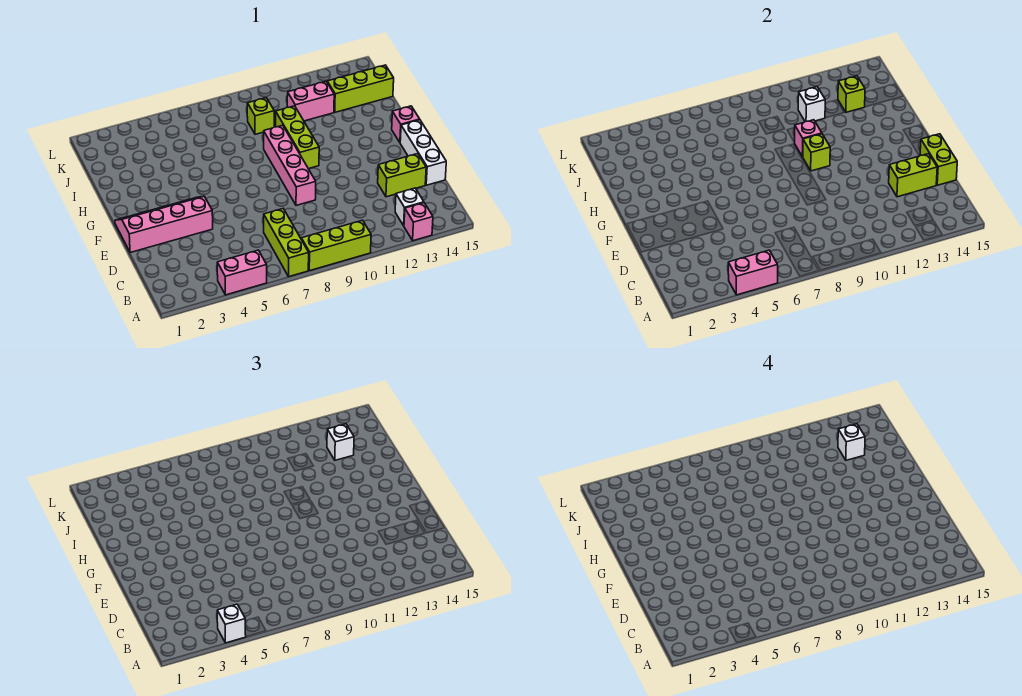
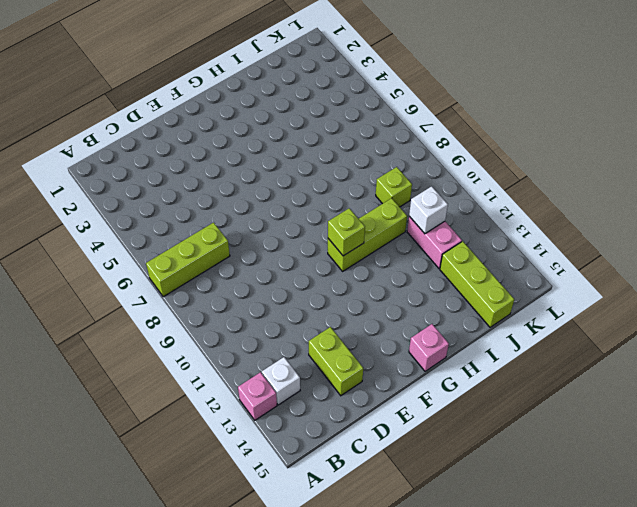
none -> pink brick A4:A5 level 1
none -> lime brick A8:A10 level 1
none -> white brick D15:F15 level 1

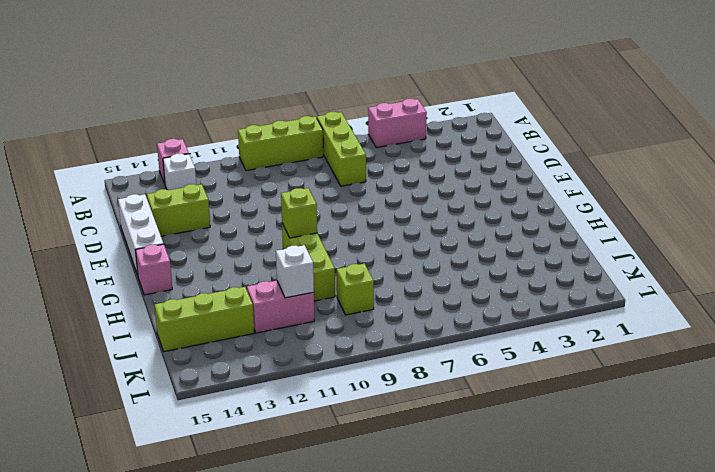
none -> pink slope E1:F4 level 1 top E
none -> pink brick E9:H9 level 1
none -> pink brick A4:A5 level 2

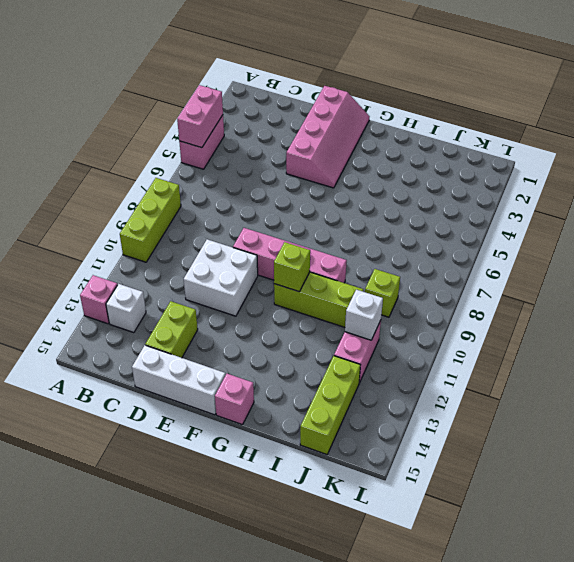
white brick D10:E11 level 1 -> none
none -> lime brick A7:C7 level 1
none -> lime brick D13:D14 level 2
none -> lime brick D15:E15 level 2

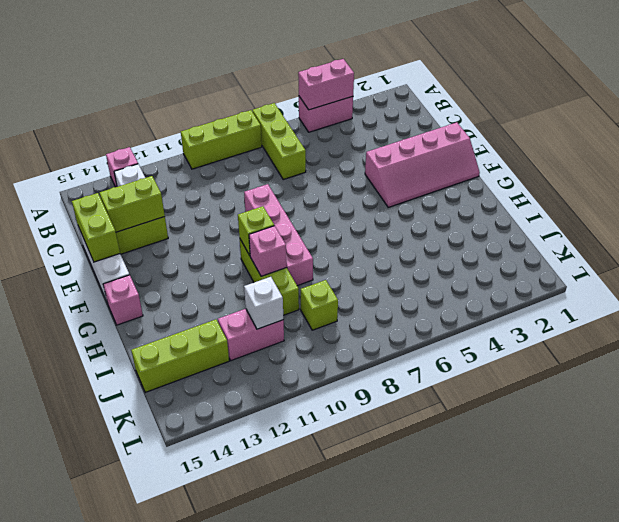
none -> lime brick J13 level 2
none -> white brick A4 level 3
none -> white brick J13 level 3

